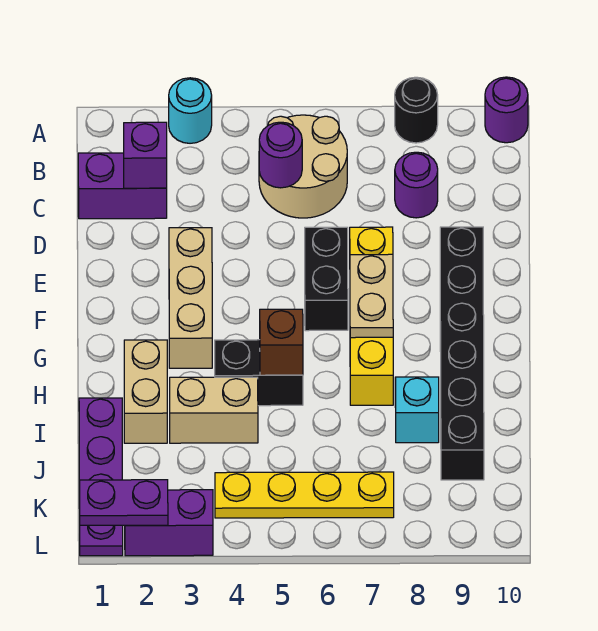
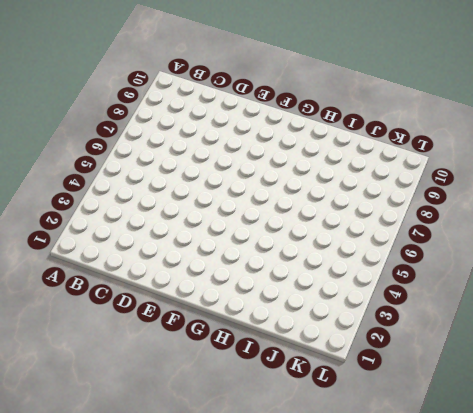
none -> cyan round brick A3 level 1
none -> black round brick A8 level 1
none -> purple round brick A10 level 1

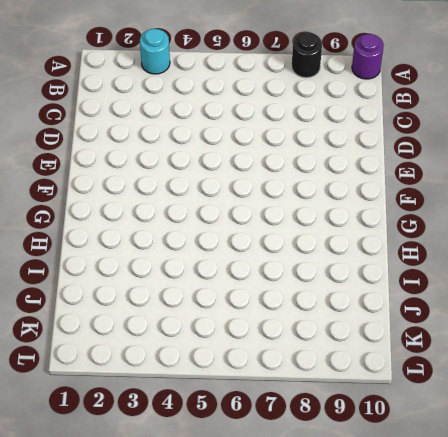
none -> tan round brick B5:C6 level 1
none -> purple brick C1:C2 level 1
none -> purple round brick C8 level 1

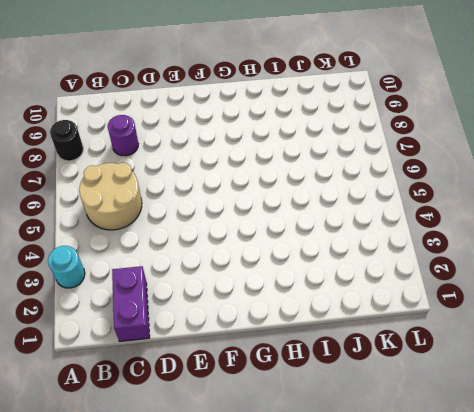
none -> purple round brick A10 level 1
none -> tan brick E3:G3 level 1
none -> black brick E6:F6 level 1

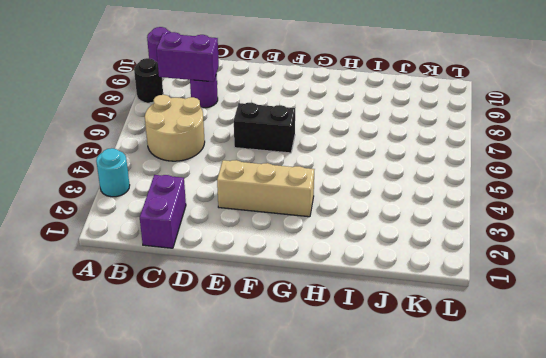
purple brick B8:C8 level 2 -> purple brick L2:L3 level 1
none -> yellow brick E7:H7 level 1
none -> black brick E9:J9 level 1
none -> tan brick H2:I2 level 1

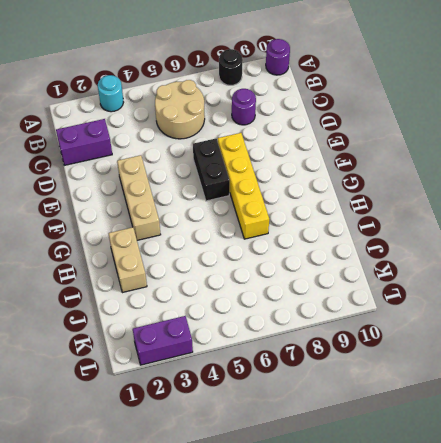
none -> black brick E9:J9 level 1
none -> black brick H4:H5 level 1
none -> purple plate I1:L1 level 1

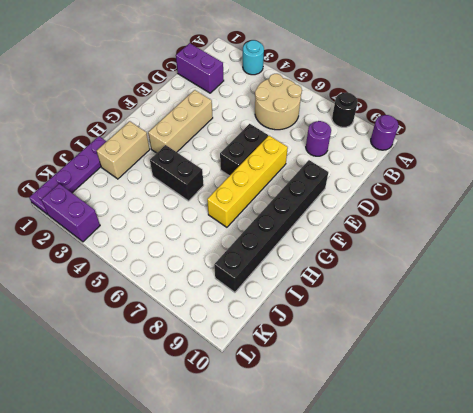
none -> tan brick I3:I4 level 1
none -> cyan brick I8 level 1
none -> yellow plate K4:K7 level 1

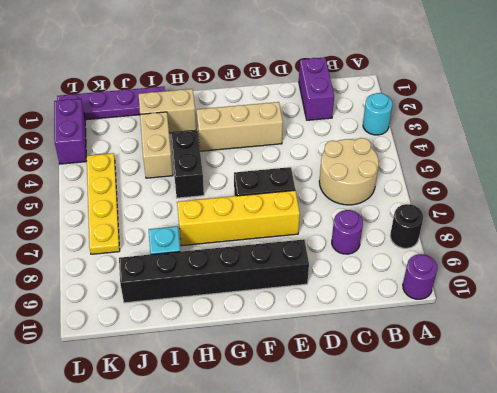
none -> purple brick C2 level 2
none -> purple round brick C5 level 2
none -> tan plate F7:G7 level 2

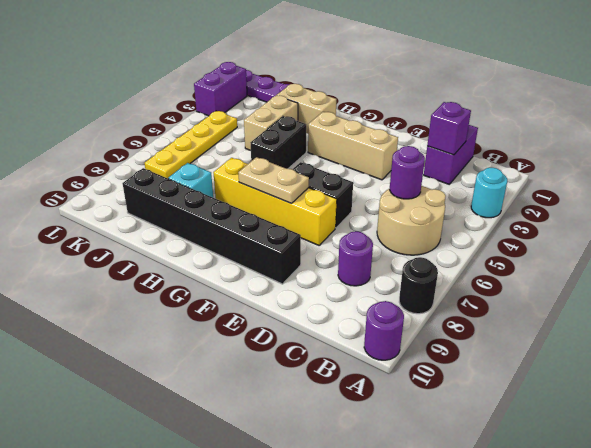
none -> brown brick H5 level 2
none -> purple plate L1:L2 level 2

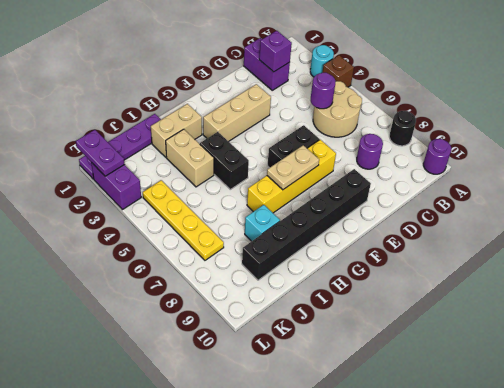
brown brick A4 level 1 -> brown brick H5 level 2

